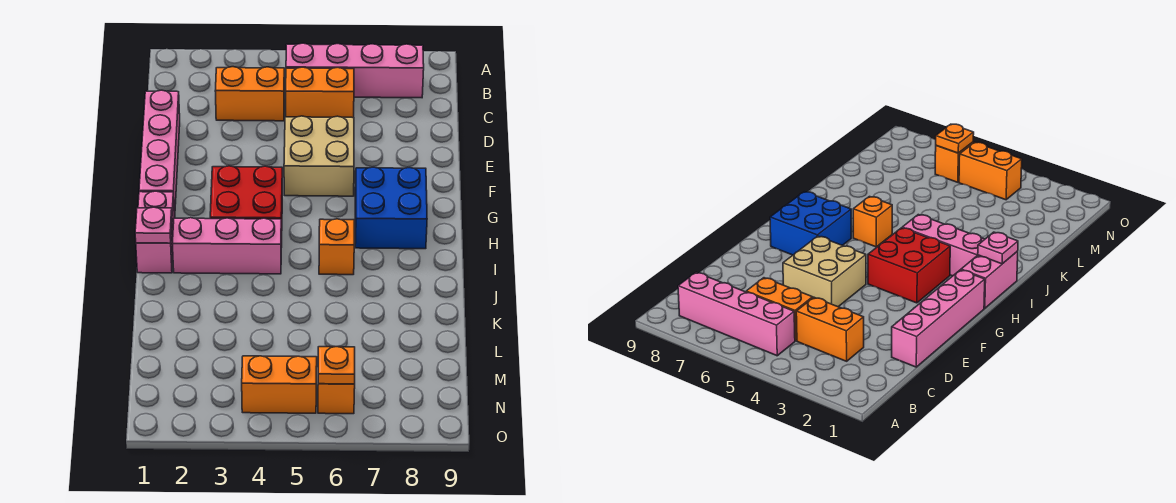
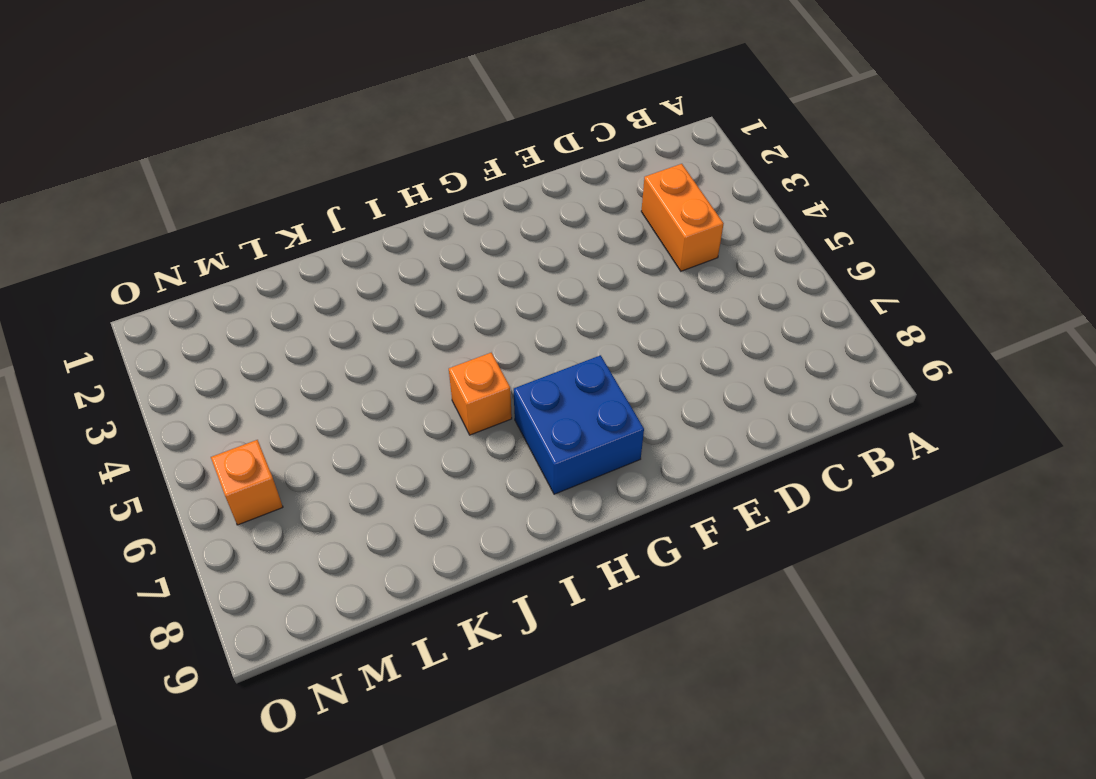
none -> pink brick B5:B8 level 1
none -> orange brick C5:C6 level 1
none -> pink brick D1:G1 level 1

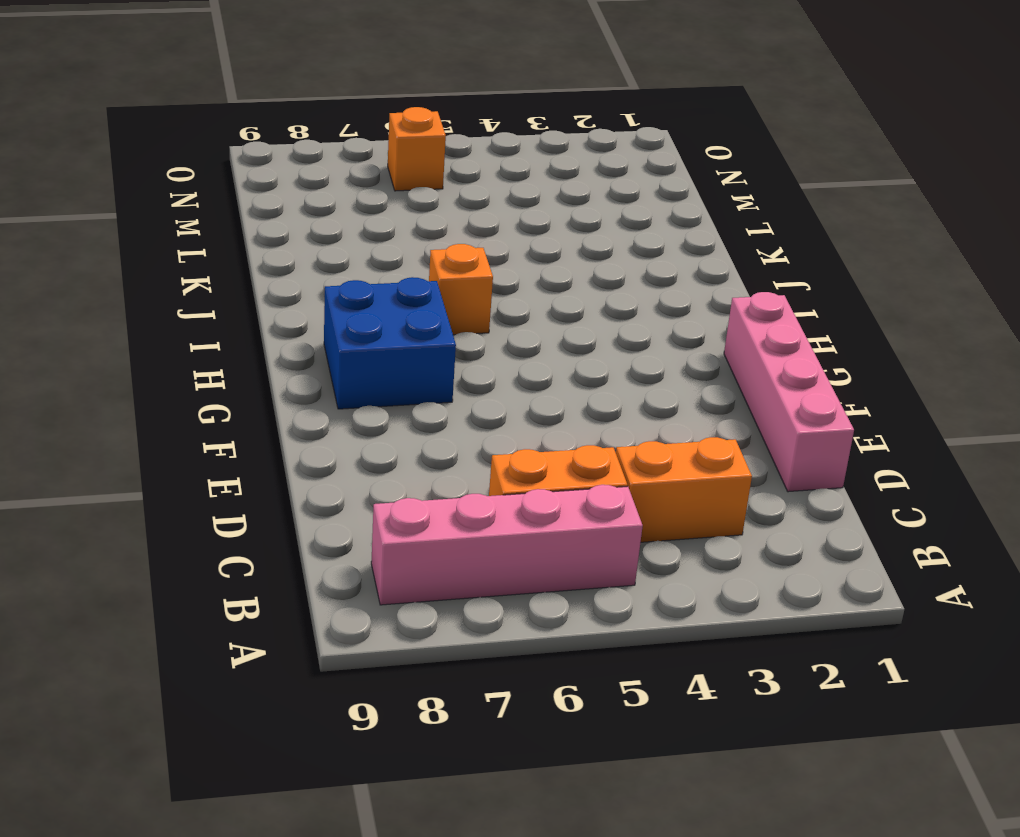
none -> tan brick E5:F6 level 1
none -> red brick G3:H4 level 1
none -> pink brick H1:I1 level 1

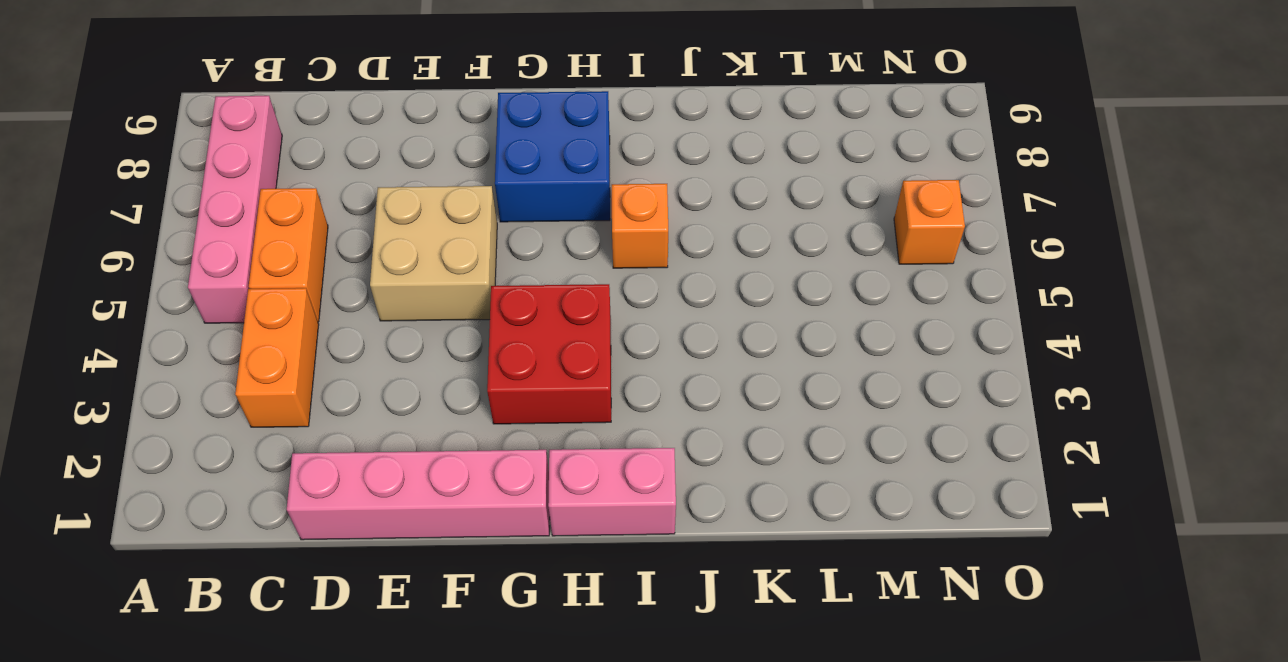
none -> pink brick I2:I4 level 1
none -> orange brick N4:N5 level 1
none -> pink plate I1 level 2

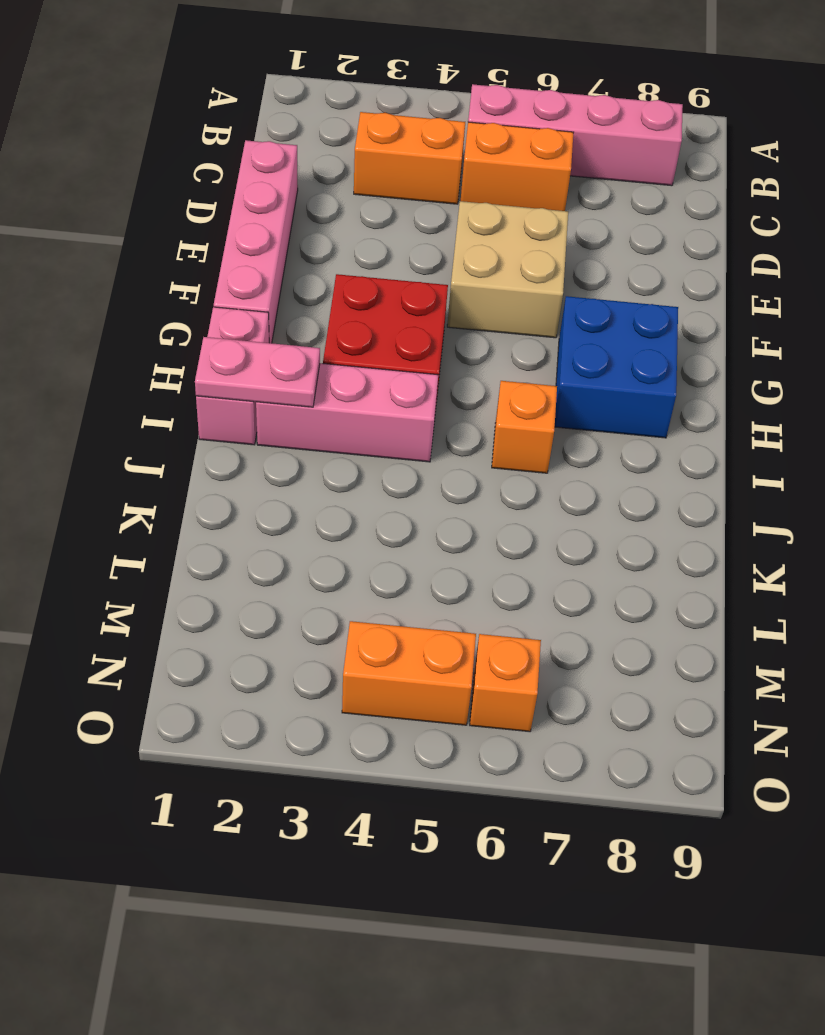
pink plate I1:I2 level 2 -> pink plate I1 level 2
none -> orange plate N6 level 2

